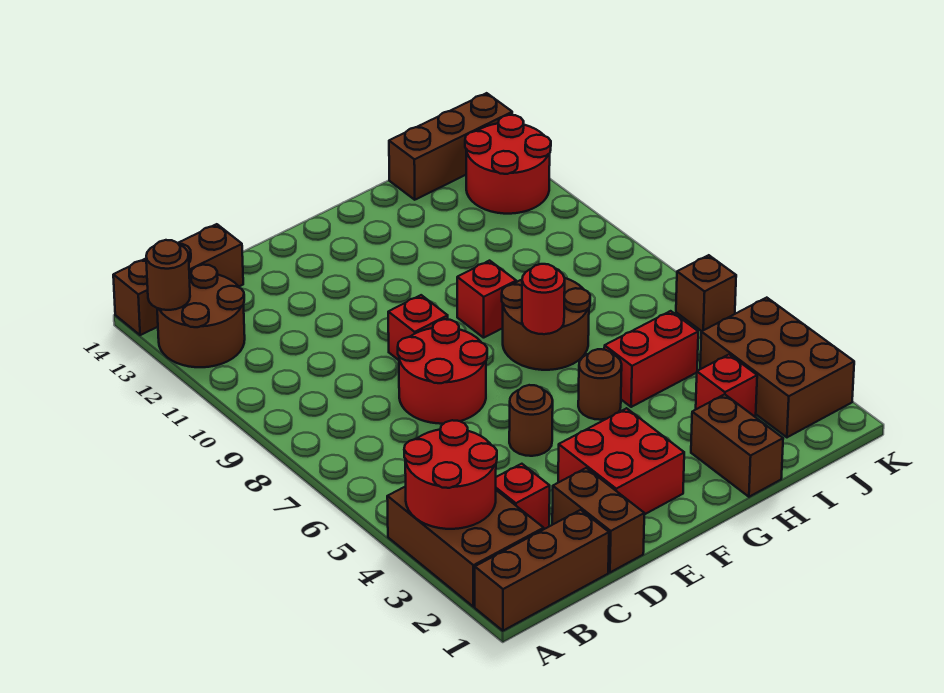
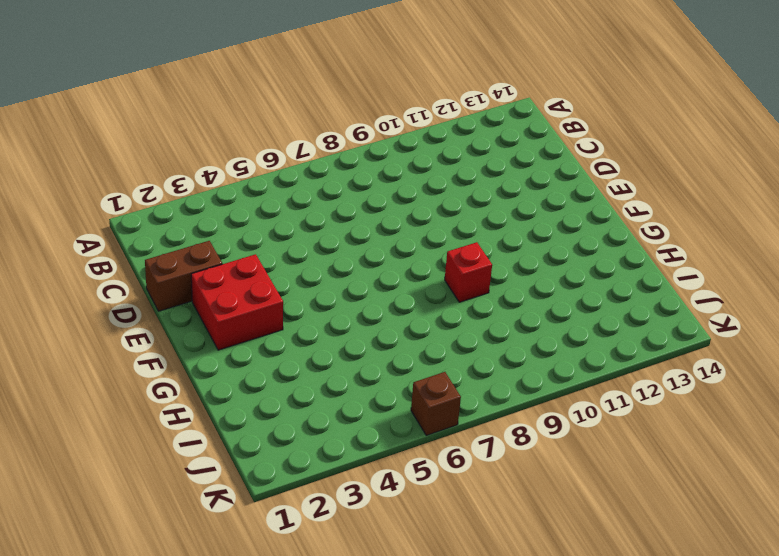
none -> brown brick A1:C1 level 1
none -> brown brick A2:B4 level 1
none -> brown round brick A12:B13 level 1

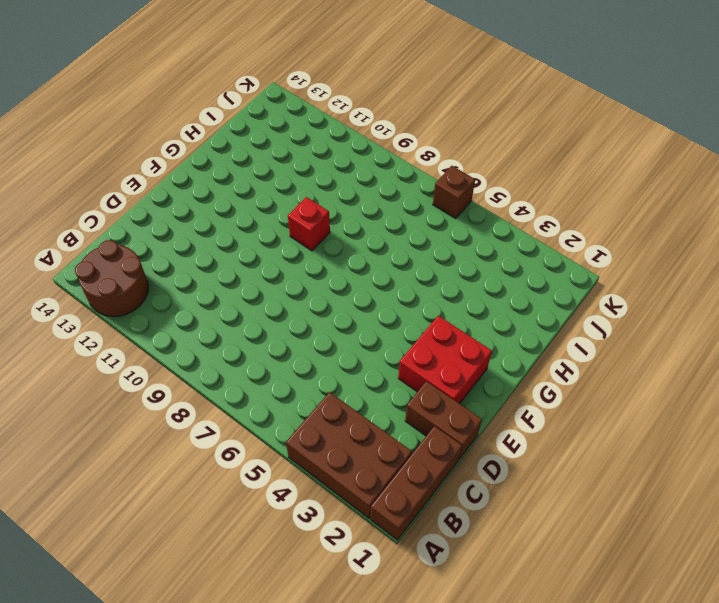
none -> brown brick A14:C14 level 1
none -> red brick C3 level 1
none -> red round brick D7:E8 level 1

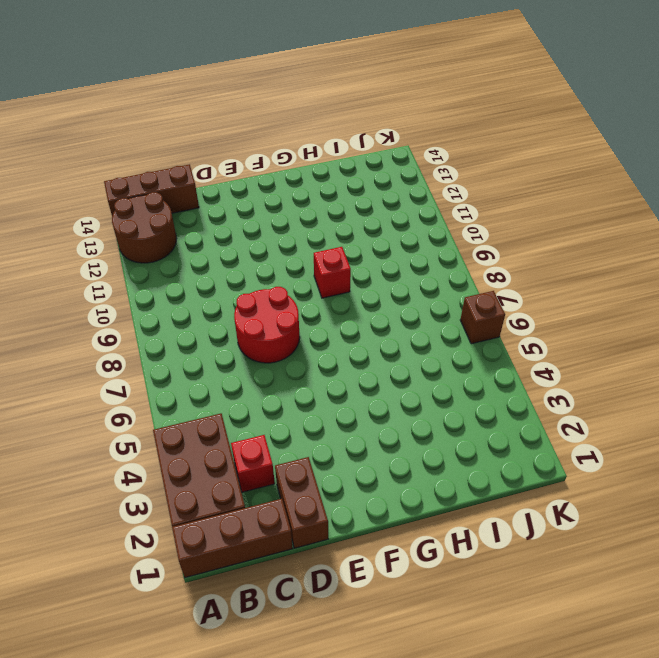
none -> red brick E2:F3 level 1
none -> brown round brick E5 level 1
none -> red brick E9 level 1

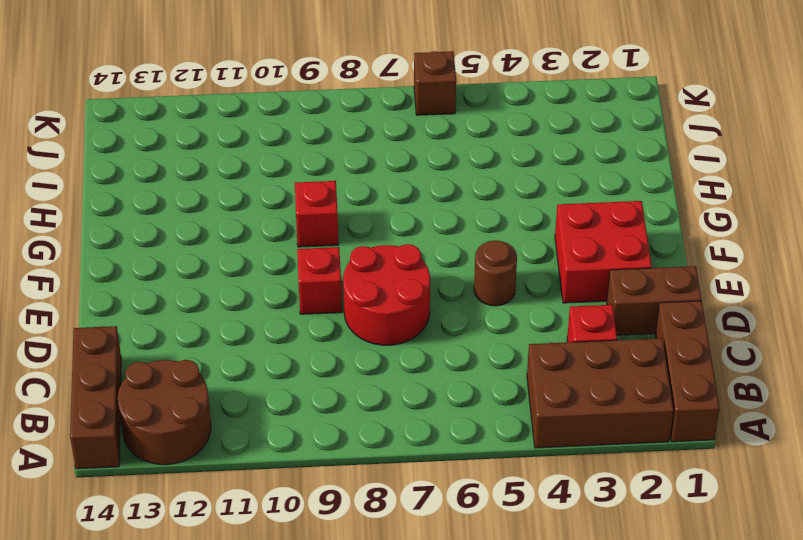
none -> brown round brick G5 level 1
none -> brown round brick G7:H8 level 1
none -> brown brick H1:H2 level 1

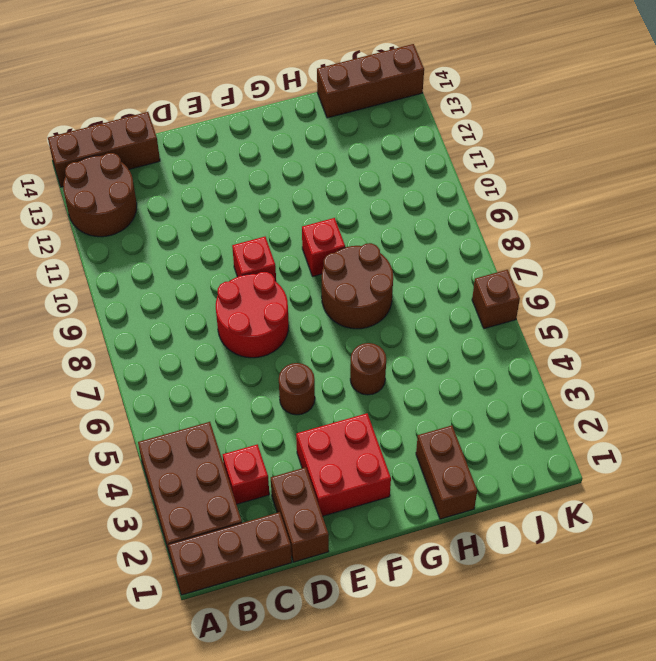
none -> red brick H5:I5 level 1
none -> red brick I3 level 1
none -> brown brick J2:K4 level 1

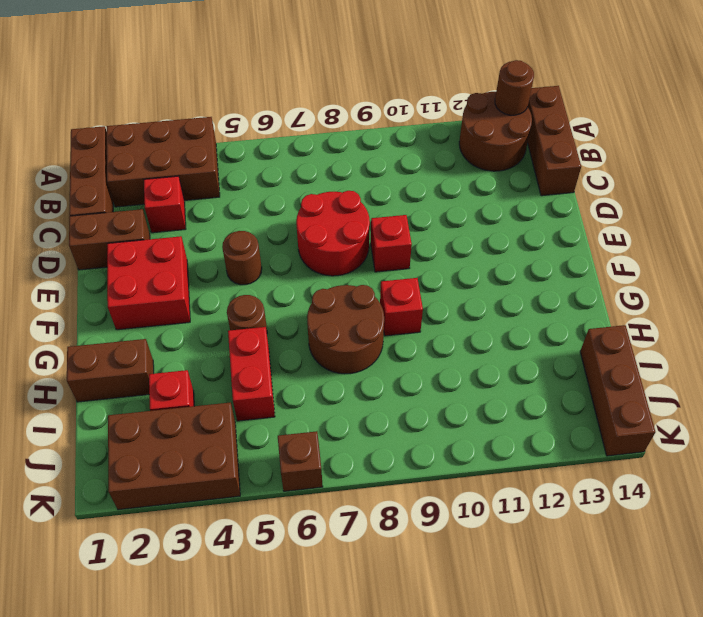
none -> red round brick J12:K13 level 1
none -> red round brick A3:B4 level 2
none -> red round brick G7 level 2

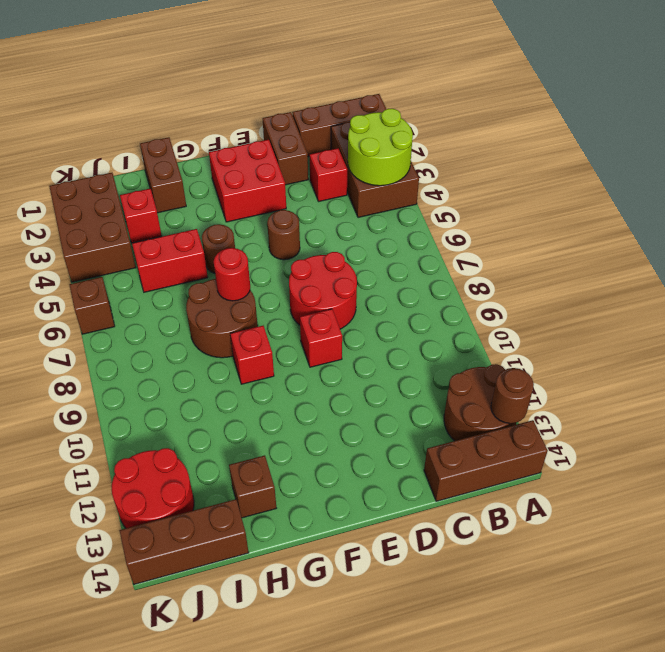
lime round brick A3:B4 level 2 -> red round brick A3:B4 level 2
brown brick H13 level 1 -> none

